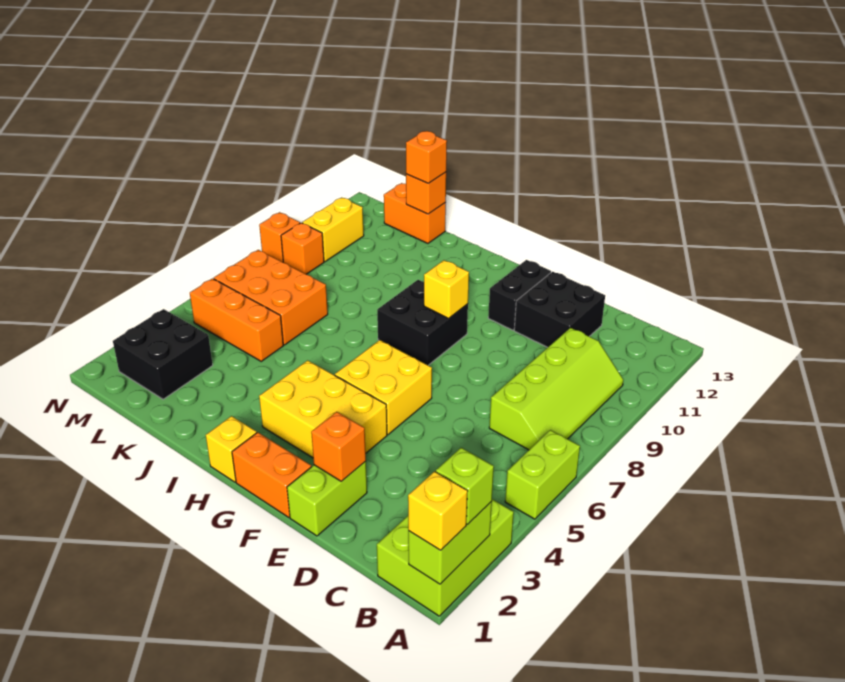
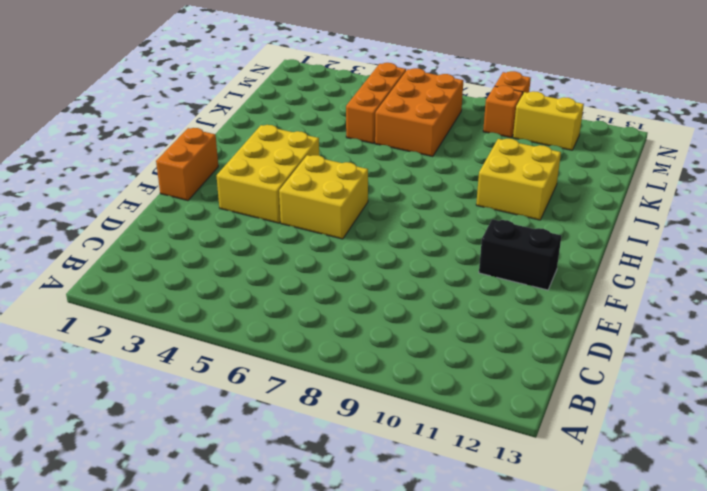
yellow brick I10:J11 level 1 -> none
none -> lime brick A1:B3 level 1
none -> lime brick A5:A6 level 1
none -> lime slope B7:C10 level 1 top C

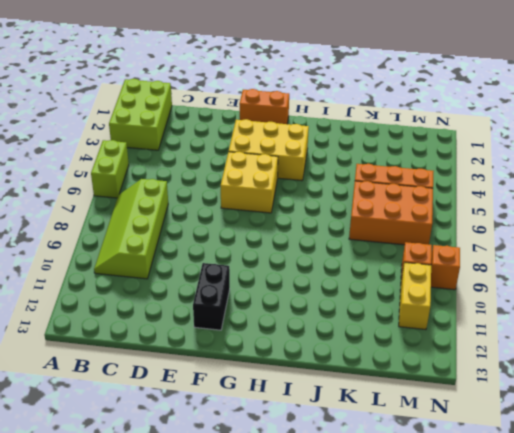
none -> black brick D11:E12 level 1
none -> lime brick E1:E2 level 1
none -> black brick G8:H9 level 1

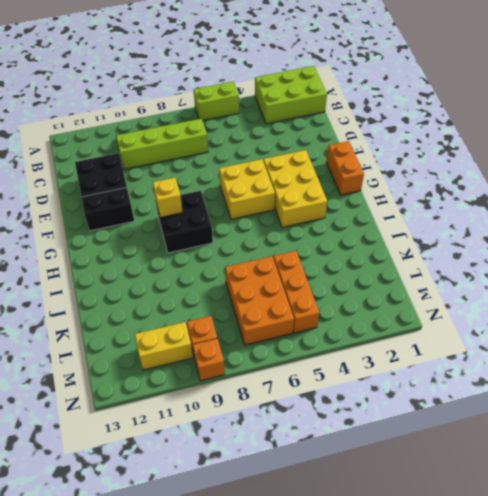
none -> lime brick E1:E2 level 1
none -> yellow brick H1 level 1
none -> orange brick K13:L13 level 1

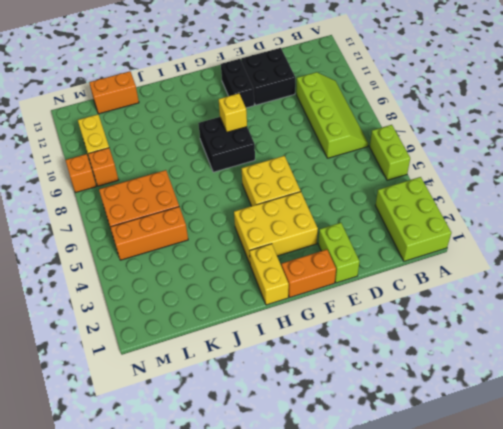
yellow brick H1:H2 level 1 -> yellow brick H1 level 1
none -> black brick L2:M3 level 1
none -> lime brick A1:A2 level 2
none -> orange brick E2 level 2

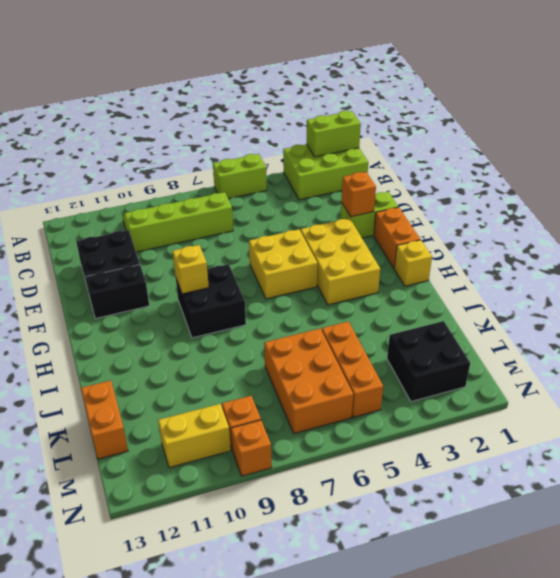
none -> orange brick K13 level 2
none -> yellow brick A1 level 3
none -> lime brick A2 level 3

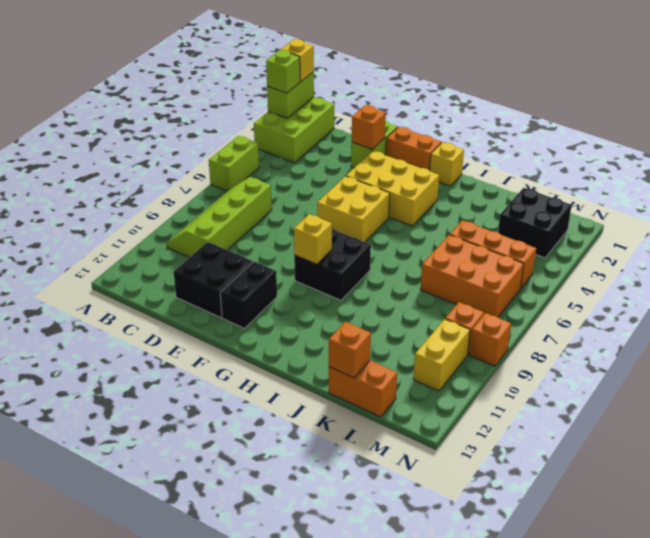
none -> orange brick K13 level 3

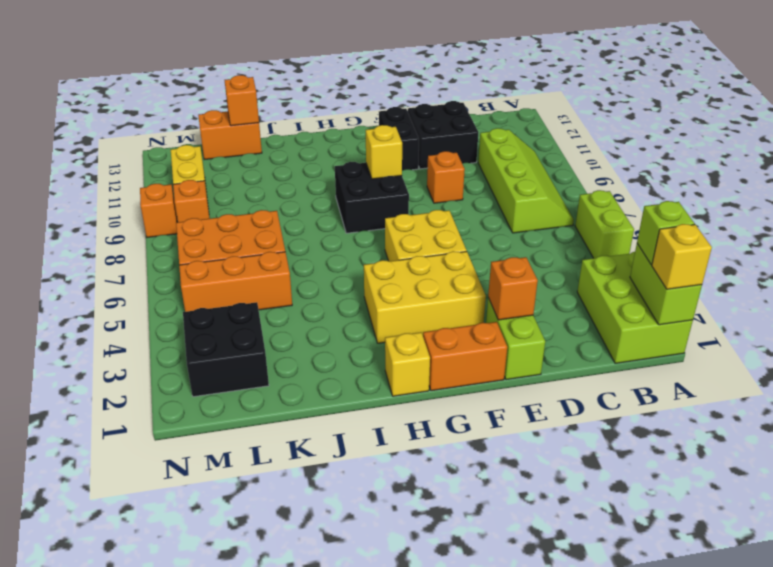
orange brick E9 level 1 -> orange brick K13 level 3

